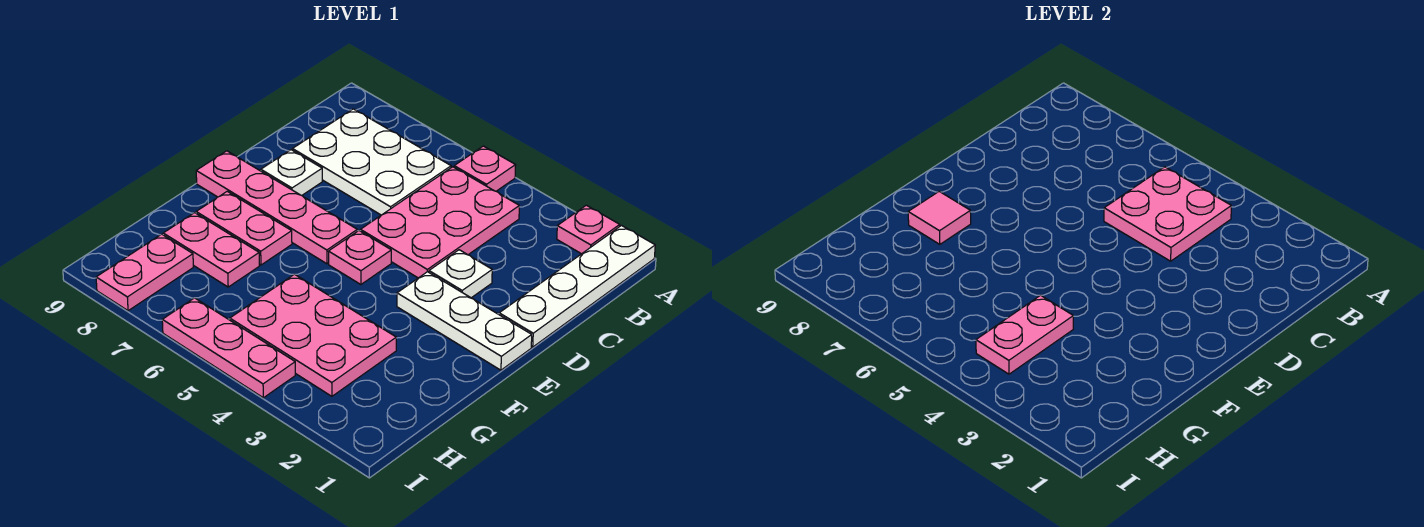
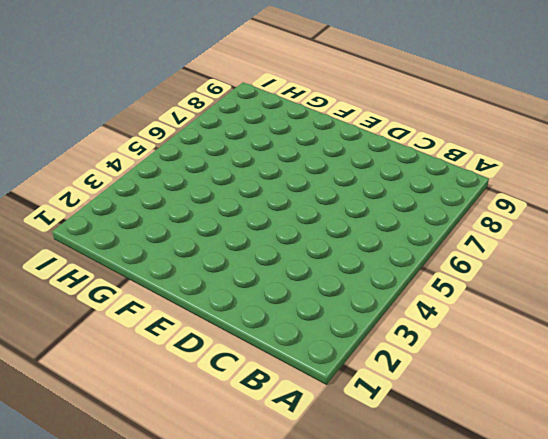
none -> white plate A1:D1 level 1
none -> pink plate A2 level 1
none -> pink plate A5 level 1

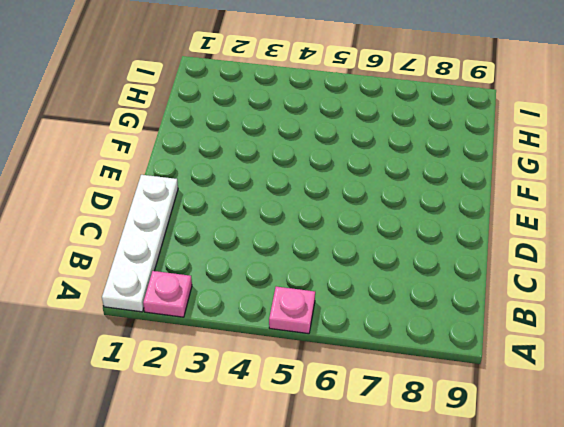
none -> pink plate B4:D5 level 1
none -> white plate B6:C8 level 1
none -> white plate D3 level 1

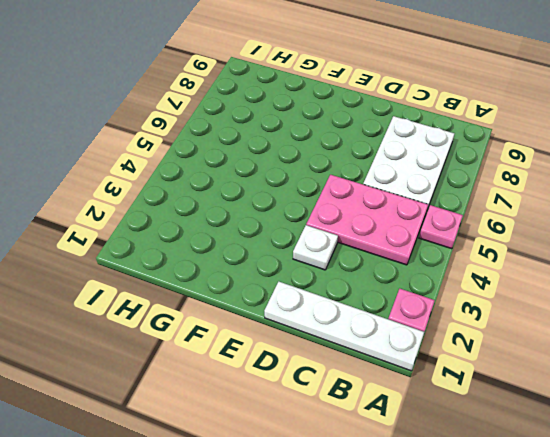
none -> white plate D8 level 1
none -> white plate E1:E3 level 1
none -> pink plate E5 level 1

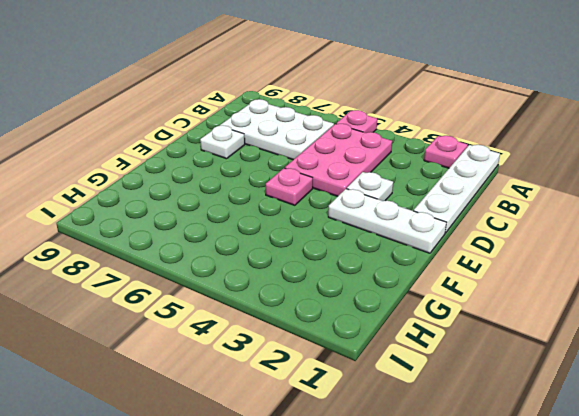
none -> pink plate E6:E9 level 1
none -> pink plate F7:F8 level 1
none -> pink plate G3:H5 level 1

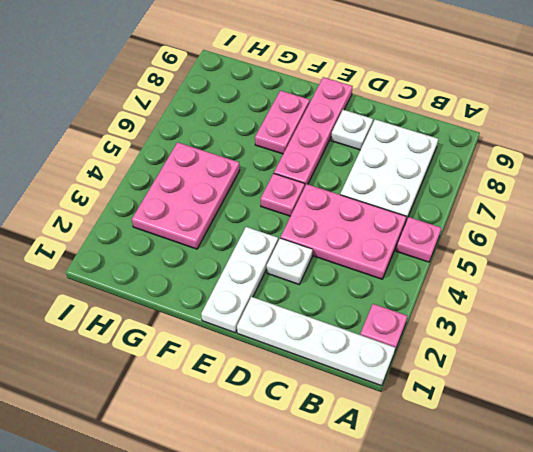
none -> pink plate G7:G8 level 1
none -> pink plate H8:I8 level 1
none -> pink plate I4:I6 level 1

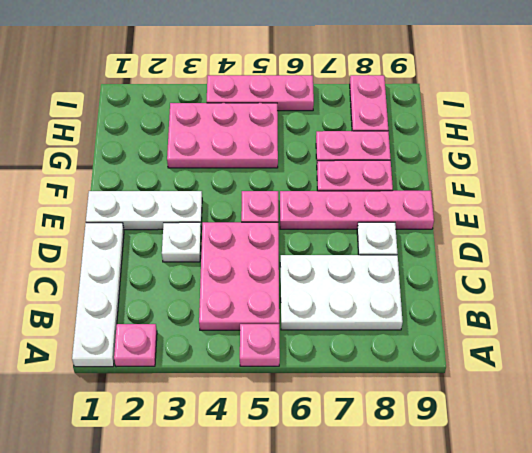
none -> pink plate B4:C5 level 2
none -> pink tile F8 level 2
none -> pink plate G4:H4 level 2

